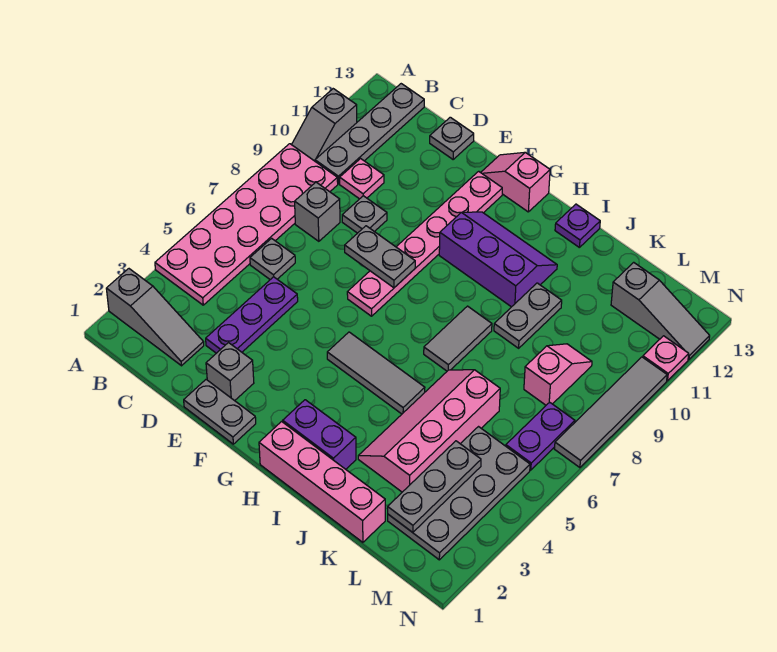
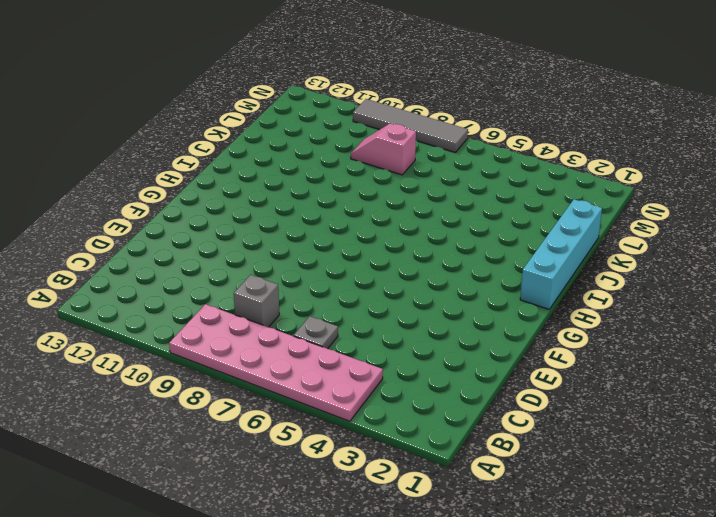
cyan brick H1:K1 level 1 -> pink brick H1:K1 level 1
none -> grey slope A2:C2 level 1 top A
none -> grey slope A10:A11 level 1 top 11
none -> grey plate B10:B13 level 1
none -> pink plate C10 level 1

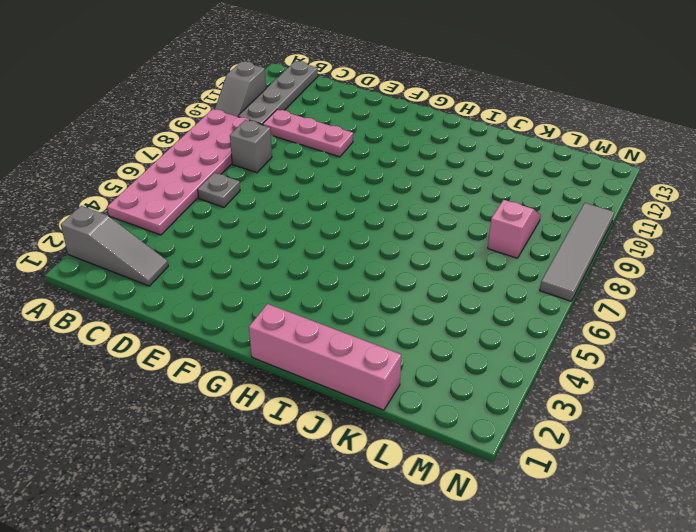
pink plate C10:E10 level 1 -> pink plate C10 level 1
none -> purple plate D3:D5 level 1
none -> grey plate D9 level 1
none -> grey plate D13 level 1
none -> grey plate E1:F1 level 1

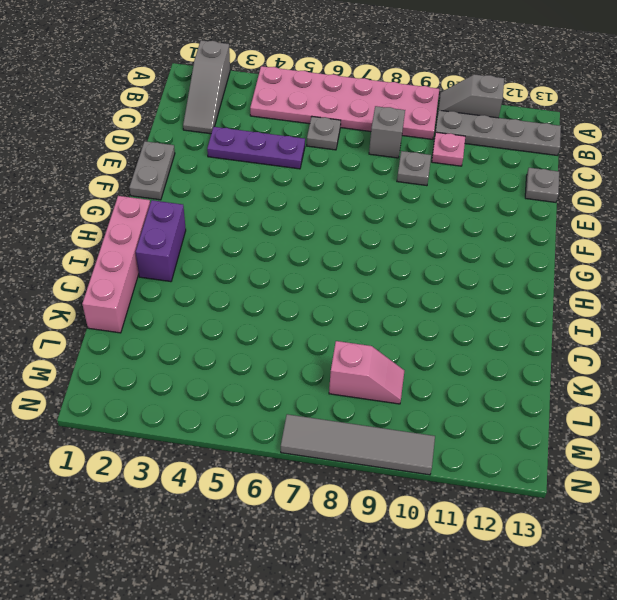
none -> grey brick E2 level 1
none -> pink plate F7:F12 level 1
none -> pink slope F13:G13 level 1 top G
none -> grey tile G5:I5 level 1

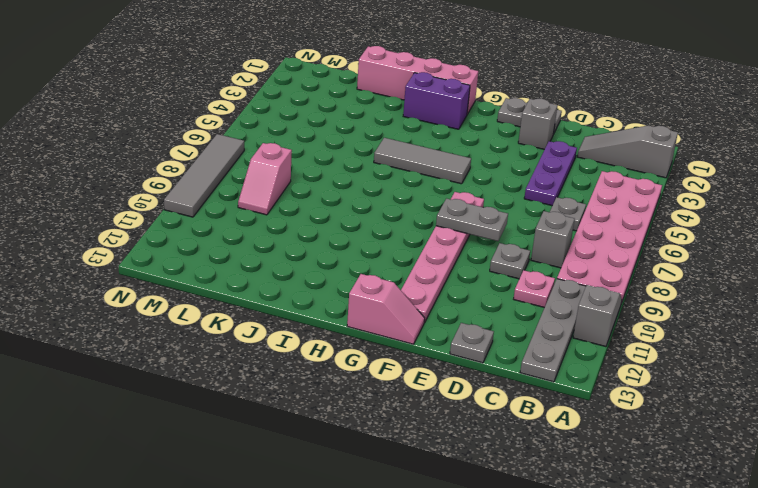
none -> purple slope G10:I11 level 1 top 10
none -> grey tile I7:I8 level 1
none -> purple plate I13 level 1
none -> pink slope J3:K6 level 1 top K

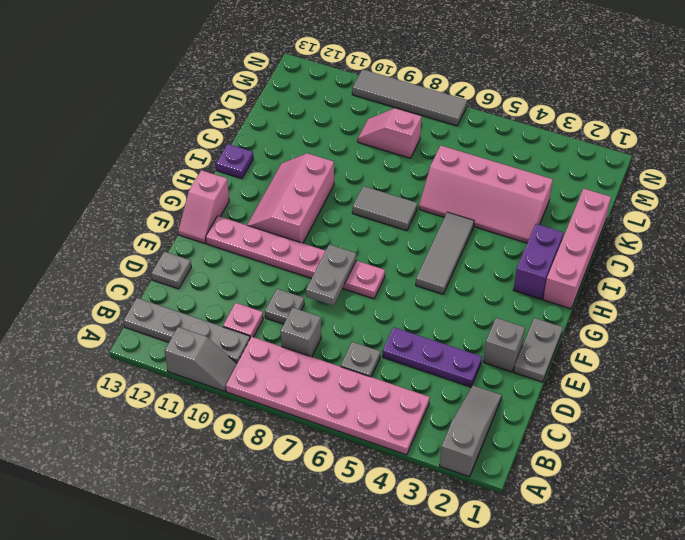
pink slope G10:I11 level 1 top 10 -> purple slope G10:I11 level 1 top 10
none -> grey plate J9:J10 level 1
none -> grey plate L2:M5 level 1
none -> grey slope L12:N12 level 1 top L
none -> purple plate M6:M7 level 1

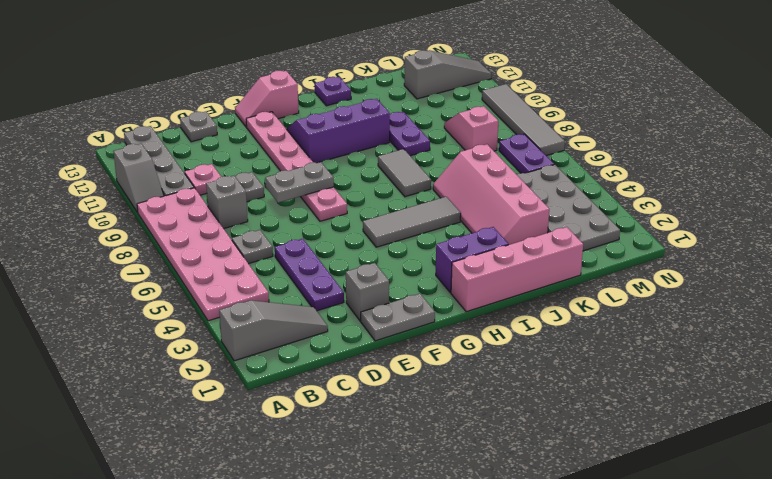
purple plate J9:J10 level 1 -> grey plate J9:J10 level 1
none -> pink plate N11 level 1
none -> grey plate L2:L4 level 2

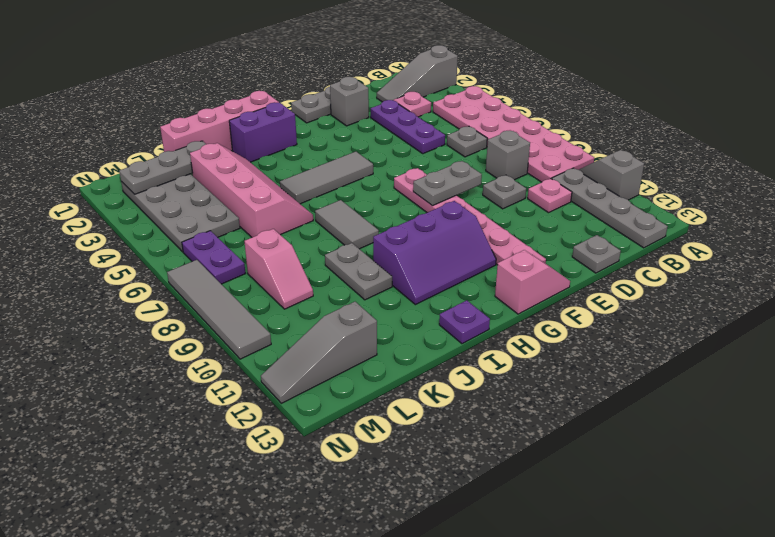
pink plate C3 level 1 -> pink plate N11 level 1
grey plate K2:M2 level 2 -> grey plate L2:L4 level 2

